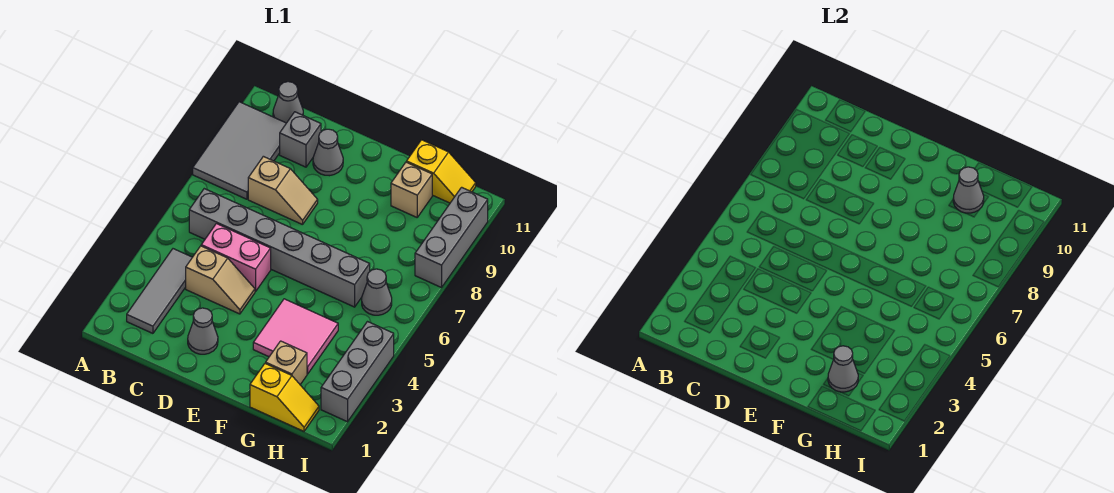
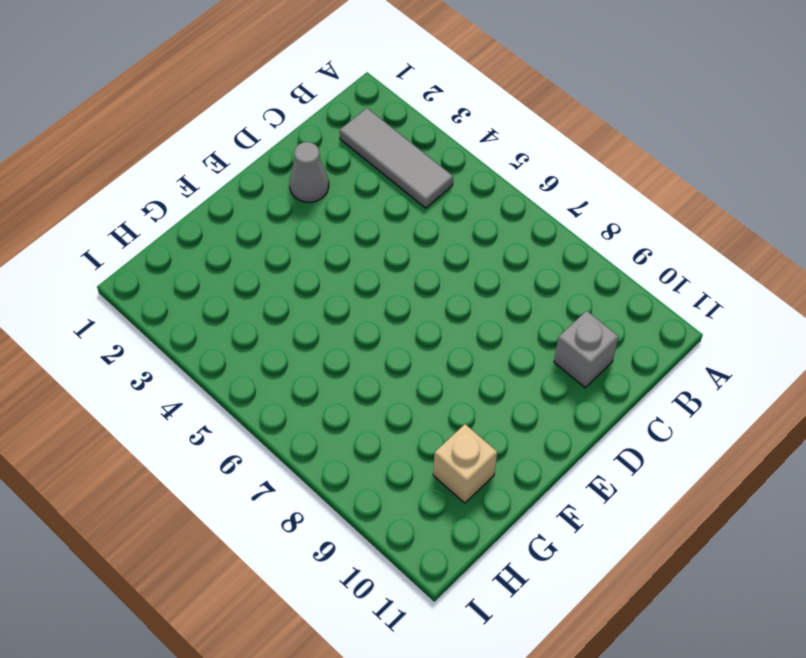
none -> grey tile A8:B10 level 1
none -> grey brick B6:G6 level 1
none -> grey cone B11 level 1

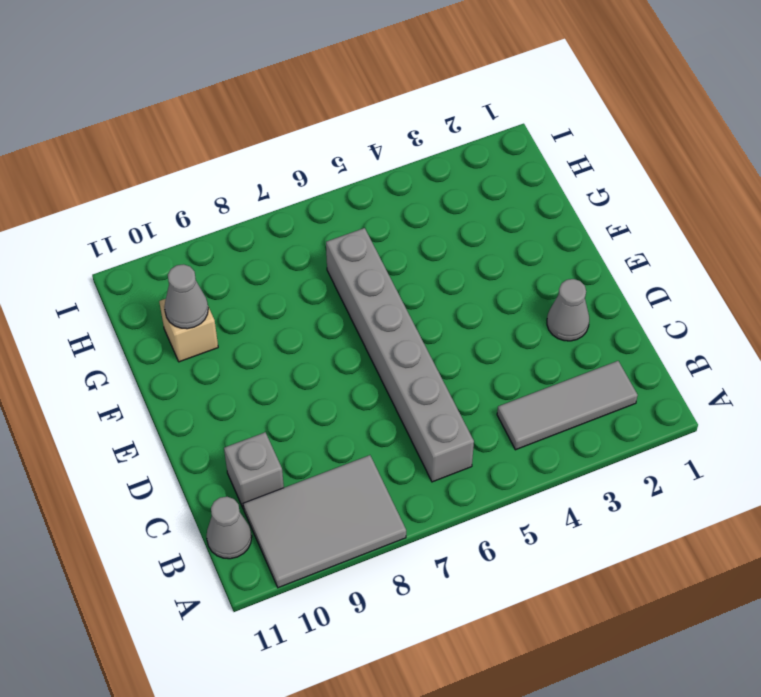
none -> tan slope C4:D4 level 1 top C
none -> pink brick C5:D5 level 1
none -> tan slope C8:D8 level 1 top C

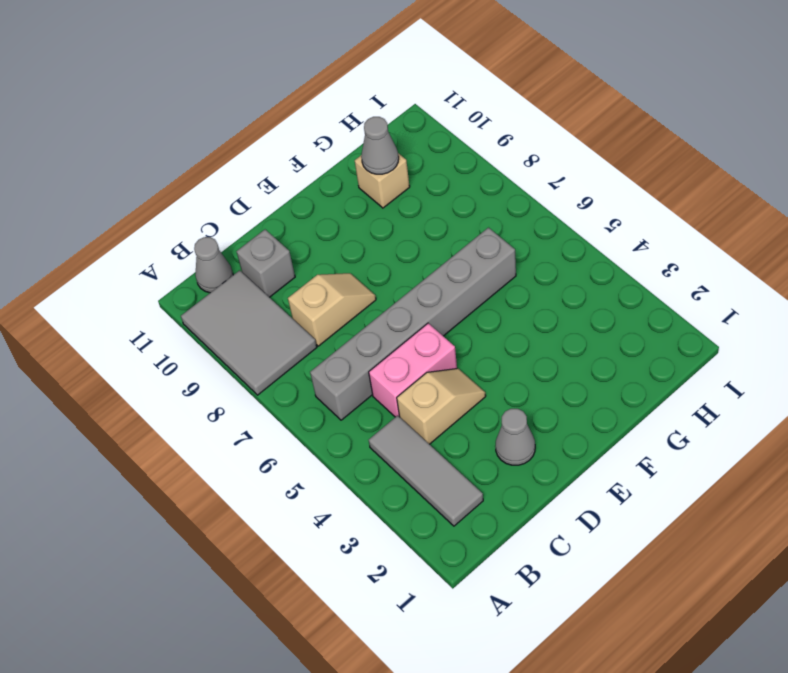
none -> grey cone D10 level 1
none -> pink tile F3:G4 level 1
none -> yellow slope G1:H1 level 1 top G

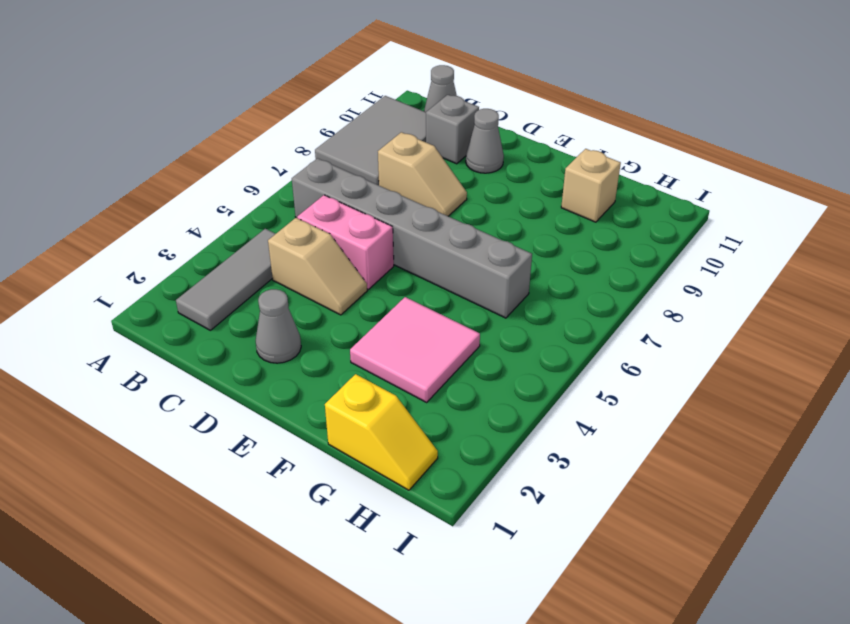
none -> tan brick G2 level 1
none -> yellow slope G11:H11 level 1 top G
none -> grey cone H6 level 1

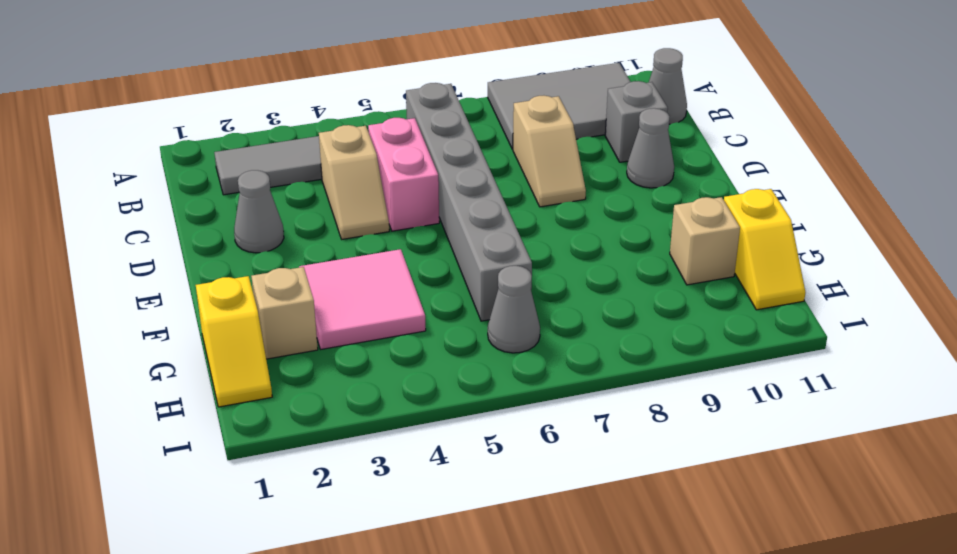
none -> grey brick I2:I4 level 1
none -> grey brick I8:I10 level 1
none -> grey cone G2 level 2

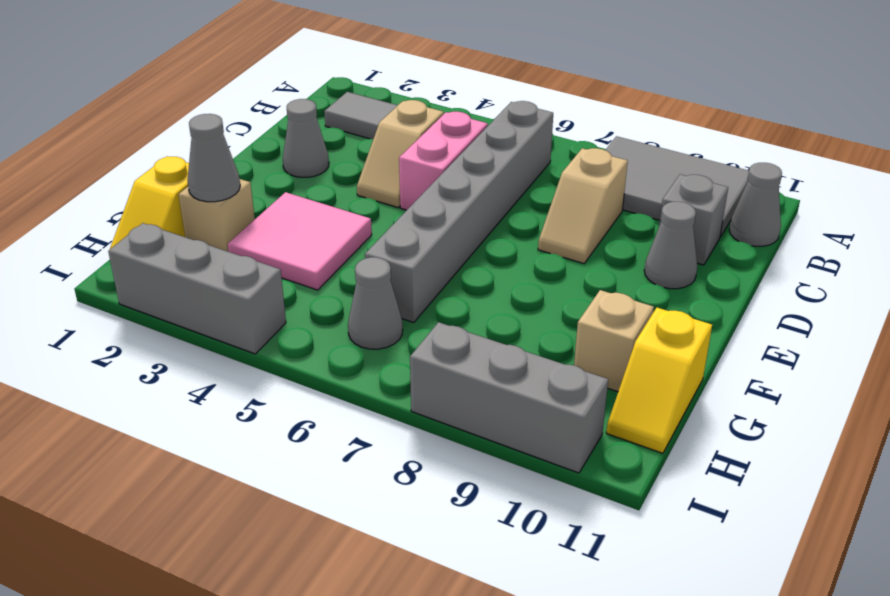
none -> grey cone G10 level 2

